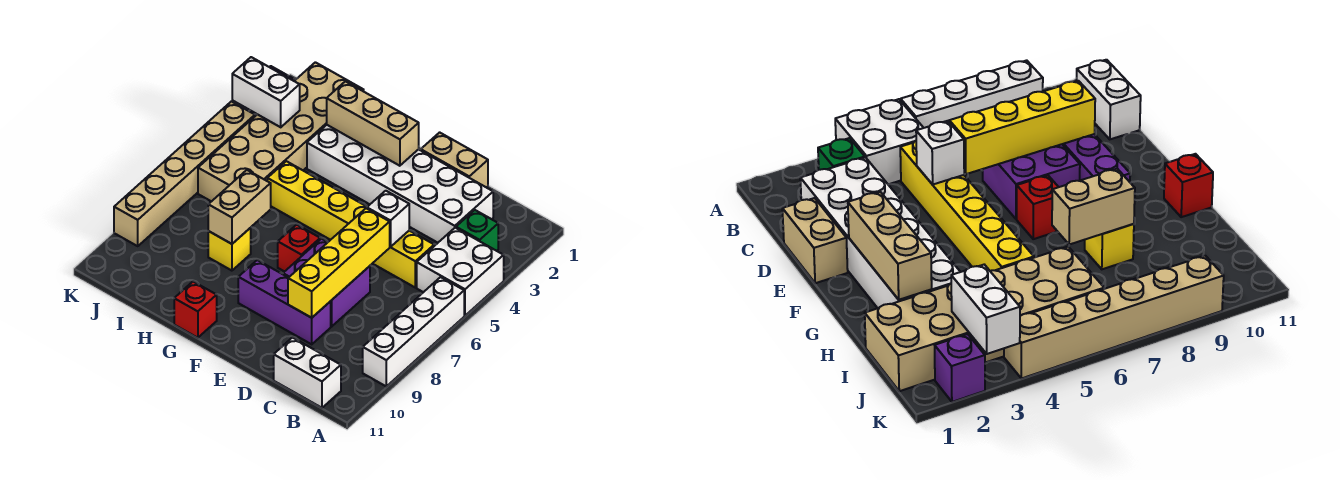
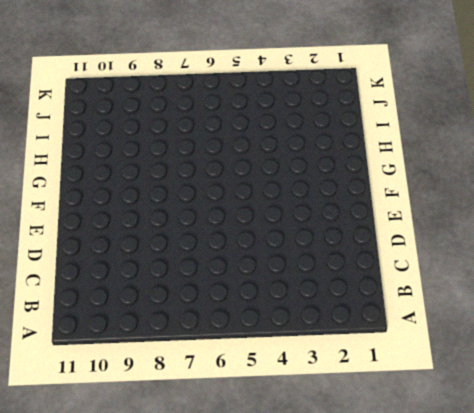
none -> white brick A4:B5 level 1
none -> white brick A6:A9 level 1
none -> green brick B3 level 1

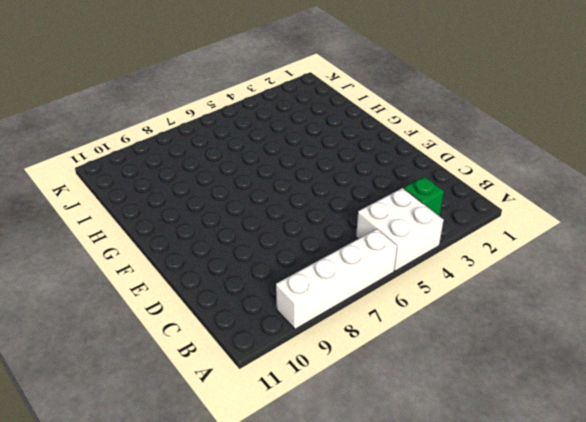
none -> white brick B11:C11 level 1
none -> white brick C2:H3 level 1
none -> yellow brick C5:H5 level 1

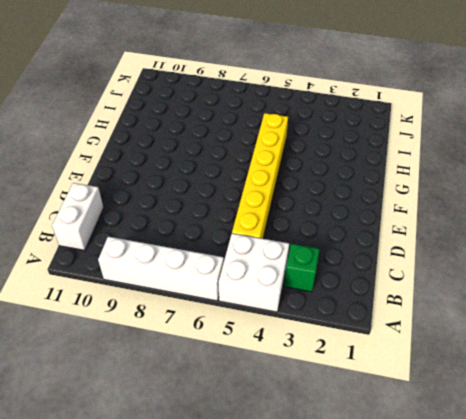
none -> white brick C2:H3 level 1
none -> tan brick D1:E1 level 1
none -> purple brick D7:E8 level 1

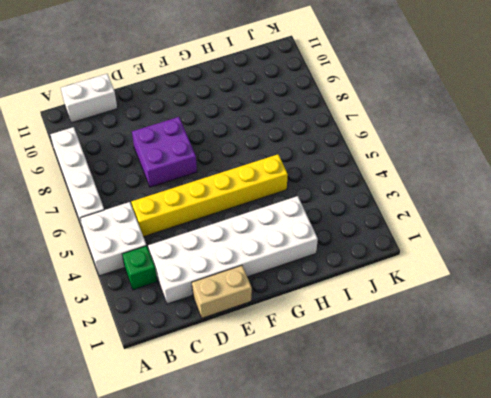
none -> purple brick D9:F9 level 1
none -> red brick F7 level 1
none -> red brick G11 level 1

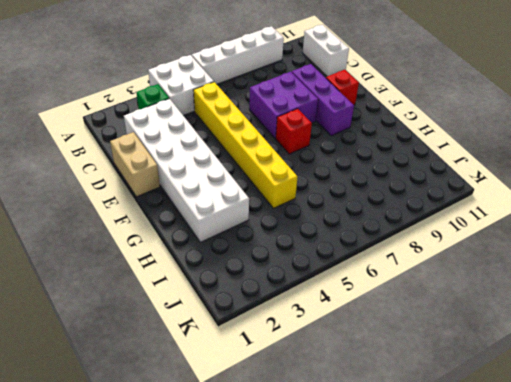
red brick E10 level 1 -> red brick G11 level 1
none -> yellow brick H8 level 1
none -> tan brick I1:J6 level 1
none -> purple brick K2 level 1

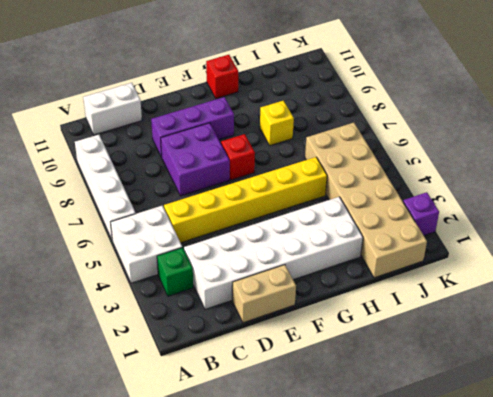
none -> tan brick K4:K9 level 1
none -> white brick D5 level 2
none -> yellow brick D6:D9 level 2

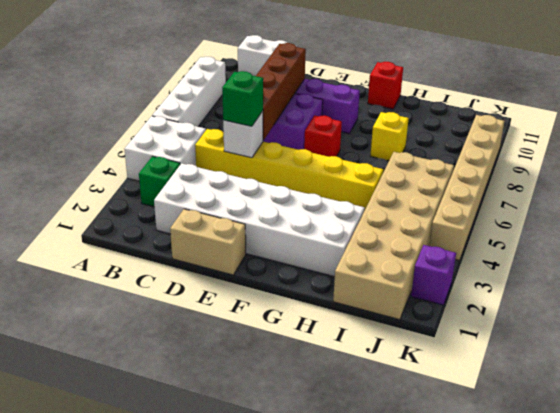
green brick D5 level 3 -> none
brown brick D6:D9 level 2 -> yellow brick D6:D9 level 2
none -> tan brick F2:H2 level 2
none -> tan brick H7:H8 level 2
none -> white brick J3:K3 level 2

